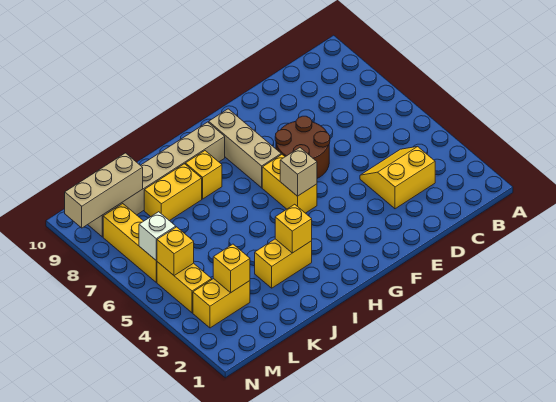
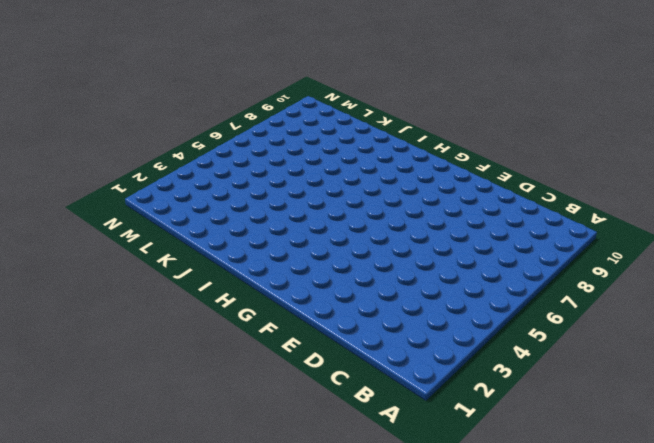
none -> yellow slope C3:D4 level 1 top 3
none -> brown round brick E6:F7 level 1
none -> yellow brick G5:G6 level 1

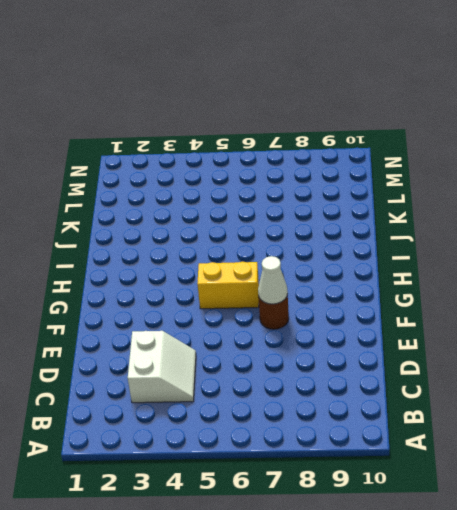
white slope C3:D4 level 1 top 3 -> yellow slope C3:D4 level 1 top 3
brown round brick F7 level 1 -> brown round brick E6:F7 level 1
white cone F7 level 2 -> none
none -> tan brick G7:G9 level 1
none -> tan brick H9:M9 level 1
none -> yellow brick I3:J3 level 1

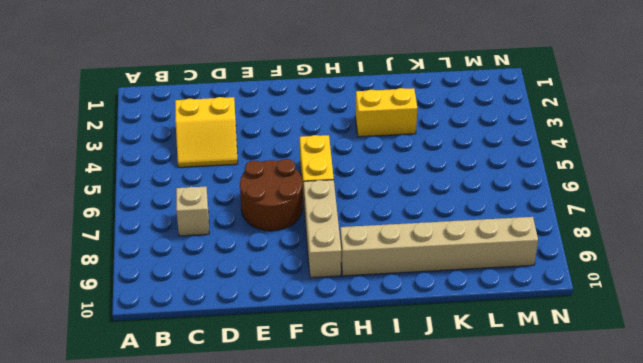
tan brick C7 level 1 -> tan brick G5 level 2
none -> yellow brick I8 level 1
none -> yellow brick J8:K8 level 1
none -> yellow brick L3:M3 level 1

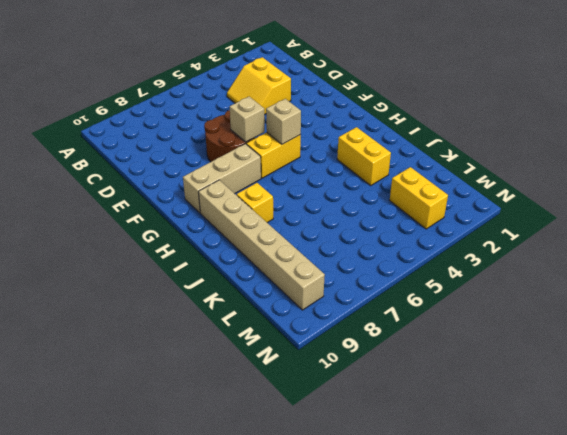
tan brick F6 level 2 -> none
none -> yellow brick J8:K8 level 1
none -> yellow brick M4:M5 level 1
none -> yellow brick M6:M8 level 1

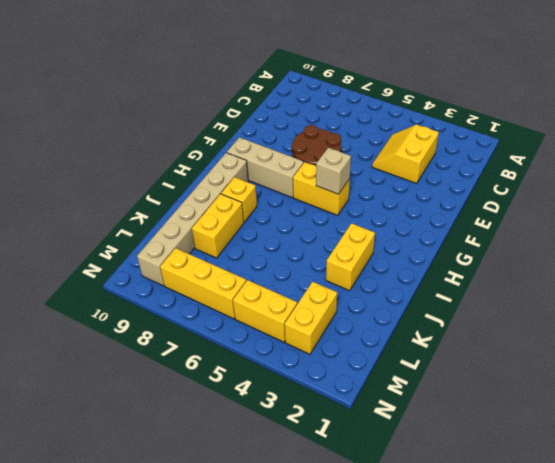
none -> yellow brick I3 level 2
none -> yellow brick L3 level 2
none -> tan brick L9:N9 level 2

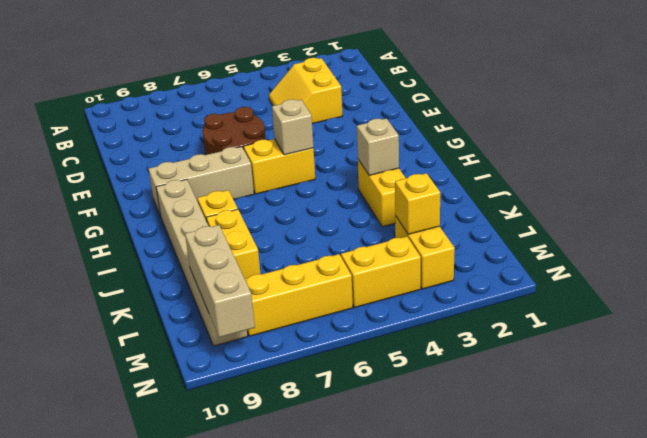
tan brick I3 level 2 -> yellow brick I3 level 2
none -> yellow brick M5 level 2
none -> white brick M6 level 2

